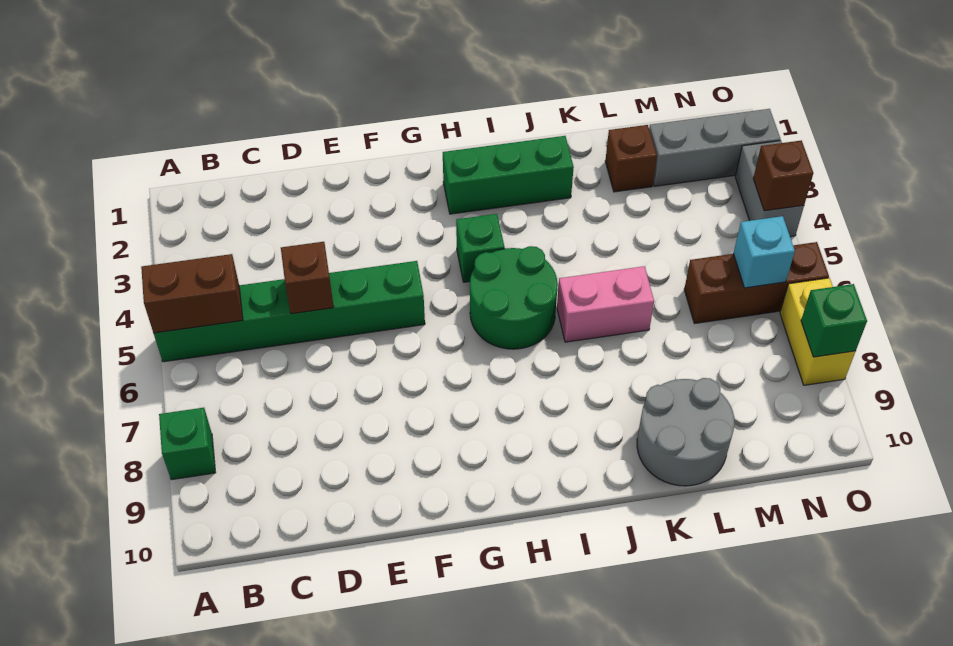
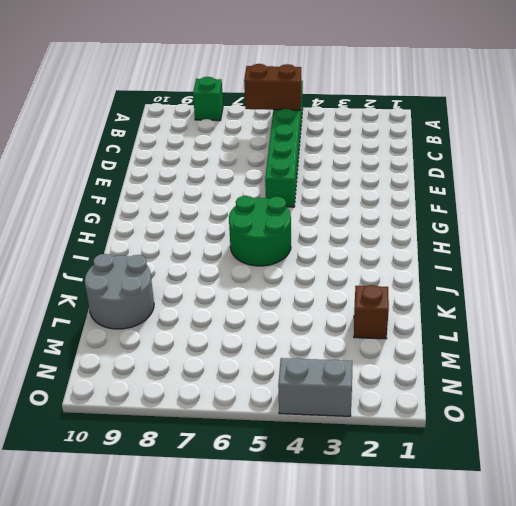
brown brick B5:B6 level 2 -> brown brick A5:B5 level 2
none -> green brick H2:J2 level 1
none -> green brick H4 level 1
none -> pink brick J6:K6 level 1

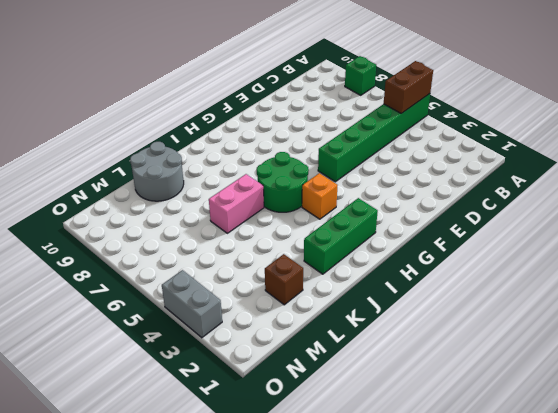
orange brick H4 level 1 -> green brick H4 level 1
none -> grey brick M2:O2 level 1
none -> brown brick M6:O6 level 1
none -> yellow brick O7:O8 level 1

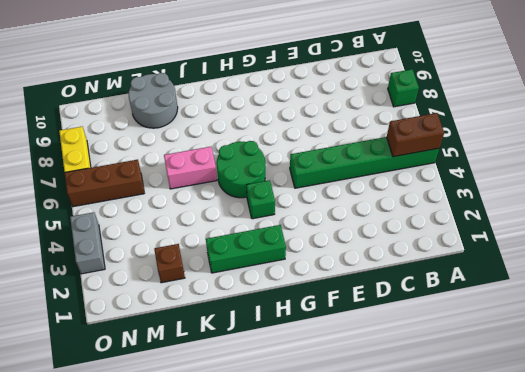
none -> grey brick M2:O2 level 1
none -> brown brick D5 level 2
none -> cyan brick N6 level 2

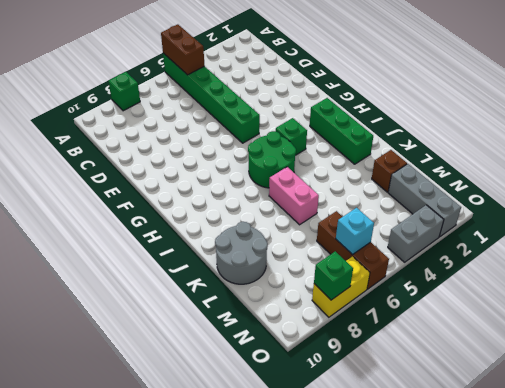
none -> brown brick D5 level 2
none -> brown brick O4 level 2

